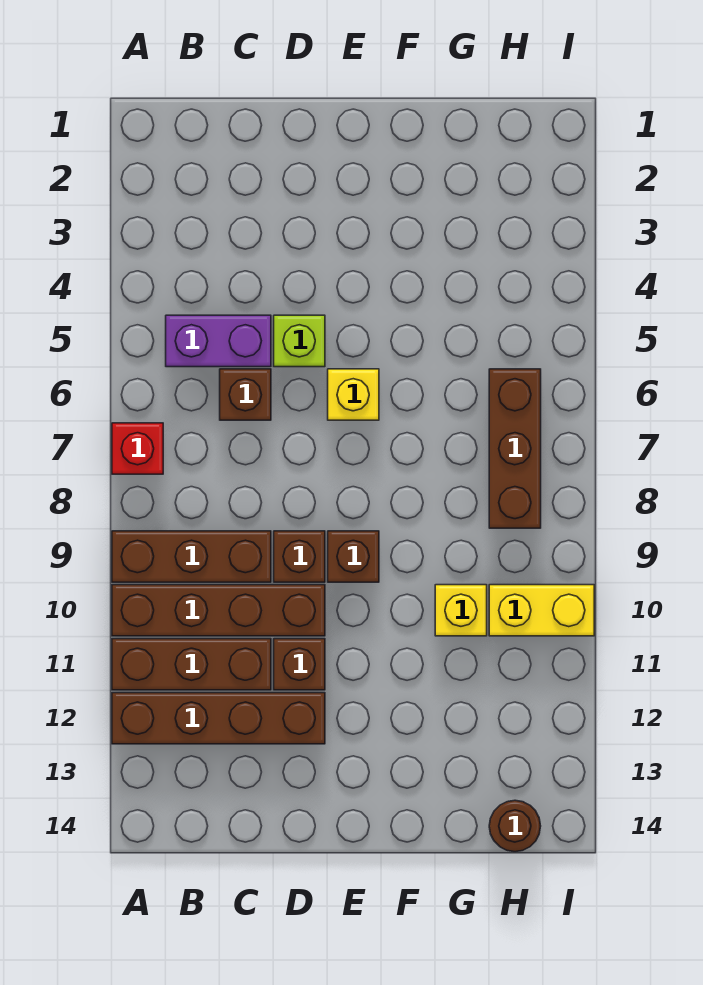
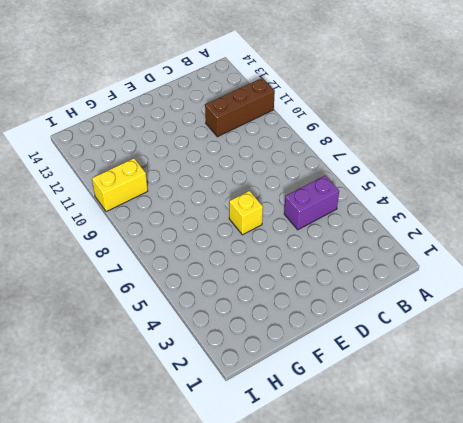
none -> red brick A7 level 1
none -> brown brick A9:C9 level 1
none -> brown brick A10:D10 level 1

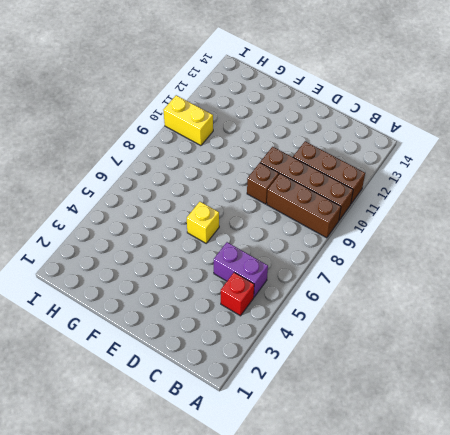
red brick B4 level 1 -> red brick A7 level 1
none -> brown brick A12:D12 level 1
none -> brown brick C6 level 1
none -> lime brick D5 level 1

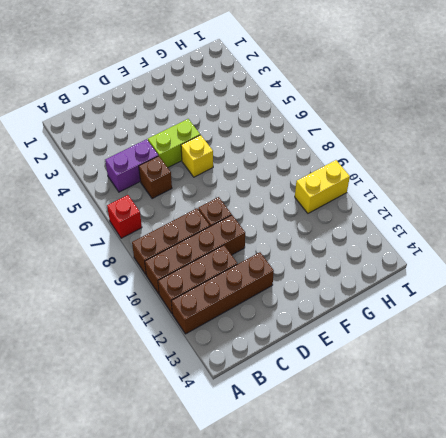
lime brick D5:E5 level 1 -> lime brick D5 level 1
none -> brown brick D11 level 1
none -> brown brick E9 level 1
none -> yellow brick G10 level 1

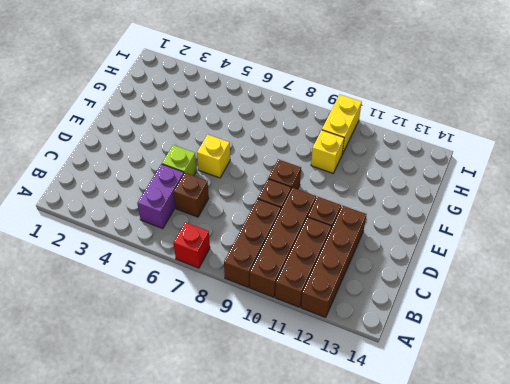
none -> brown brick H6:H8 level 1
none -> brown round brick H14 level 1

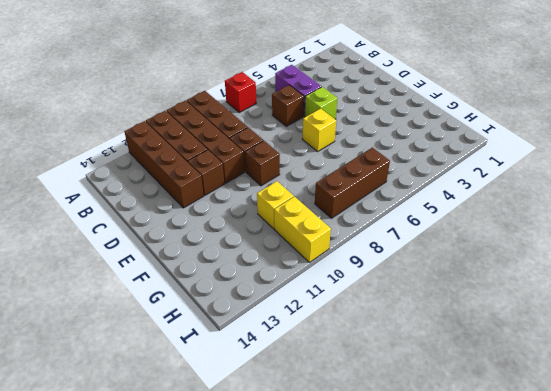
none -> brown round brick H14 level 1

